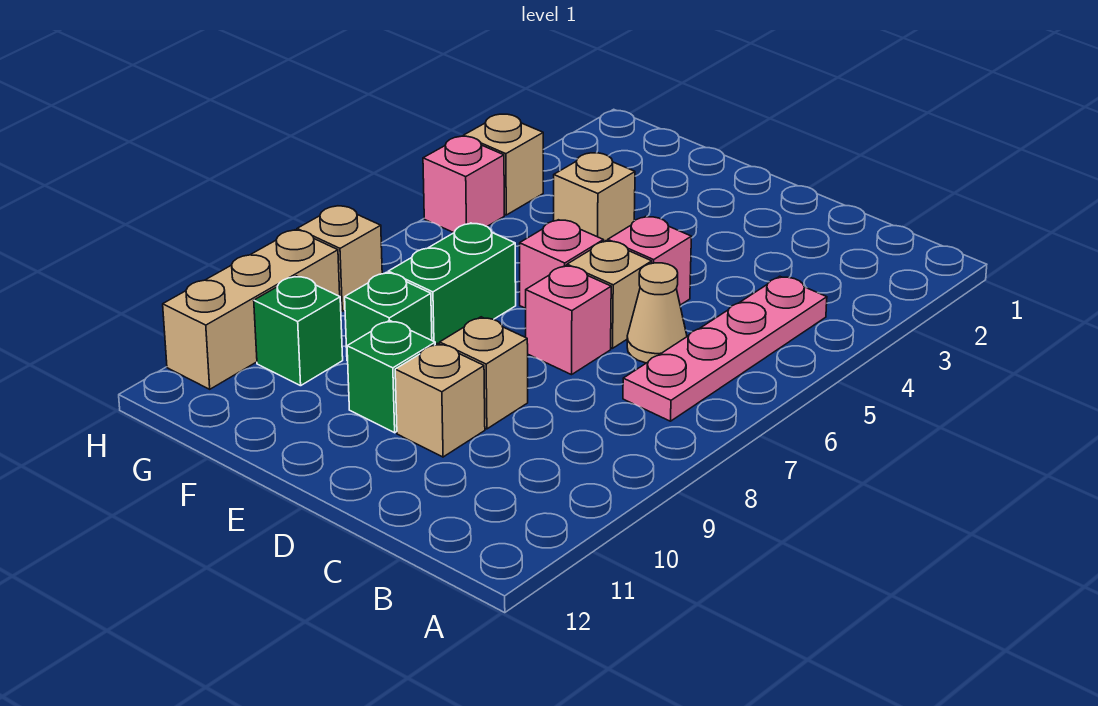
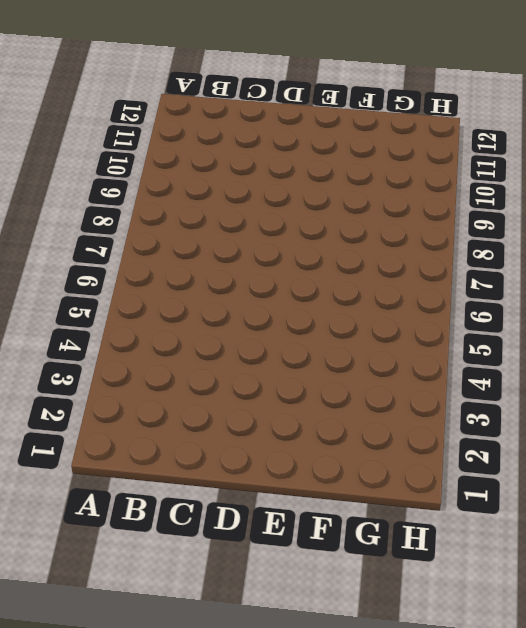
none -> pink plate B4:B7 level 1
none -> tan cone C6 level 1
none -> pink brick D5 level 1

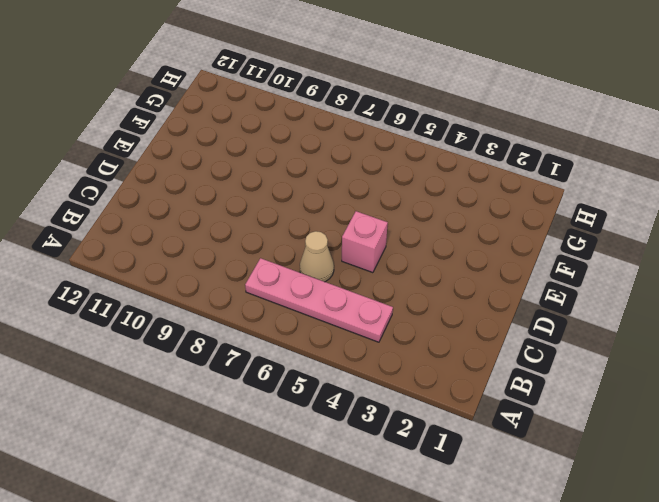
none -> tan brick D6 level 1
none -> pink brick D7 level 1
none -> tan brick D9 level 1

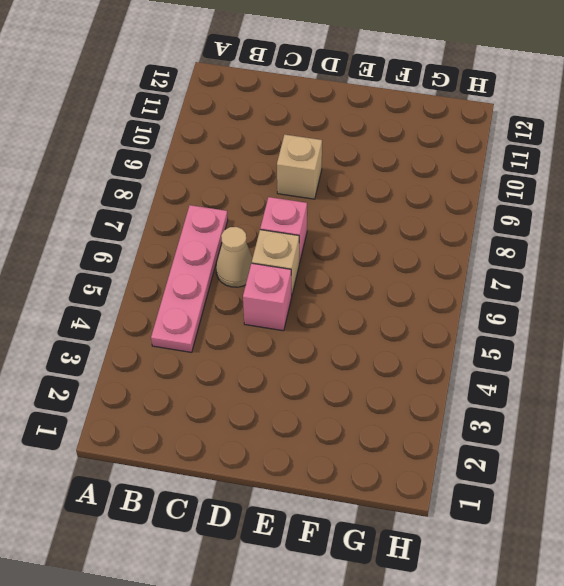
none -> tan brick D10 level 1
none -> pink brick E6 level 1
none -> green brick E10 level 1

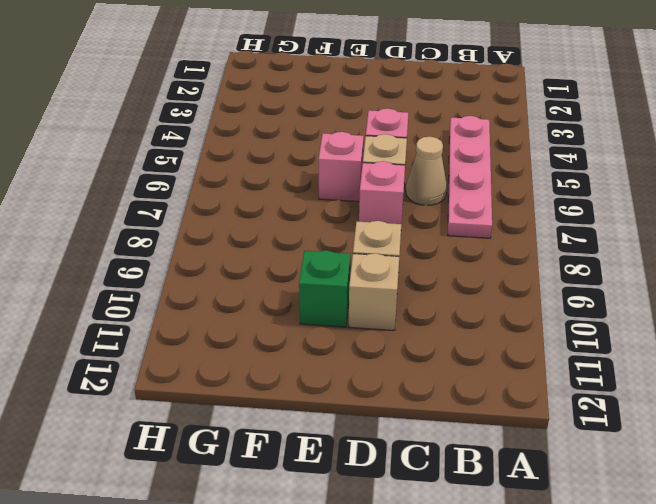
none -> tan brick F4 level 1
none -> green brick F7:F8 level 1
none -> green brick F9 level 1

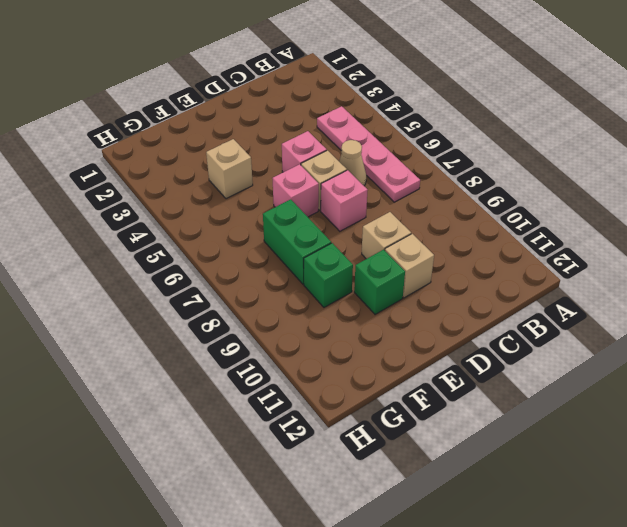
none -> green brick G10 level 1
none -> tan brick H4 level 1
none -> pink brick H5 level 1

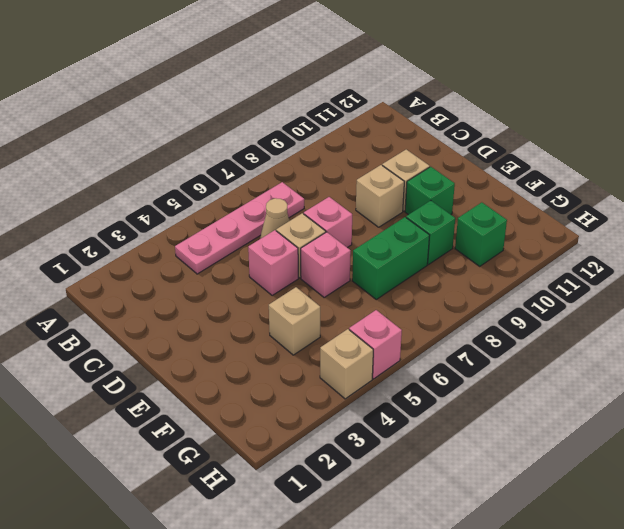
none -> tan brick H8 level 1
none -> tan brick H9:H11 level 1

